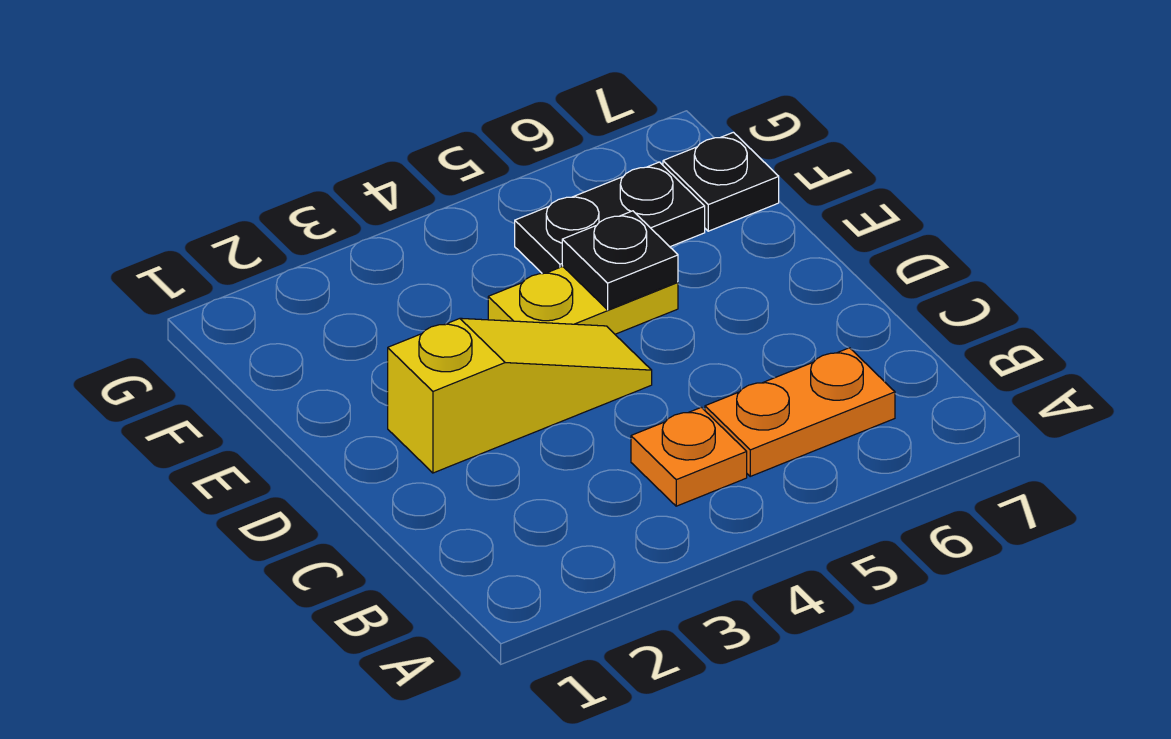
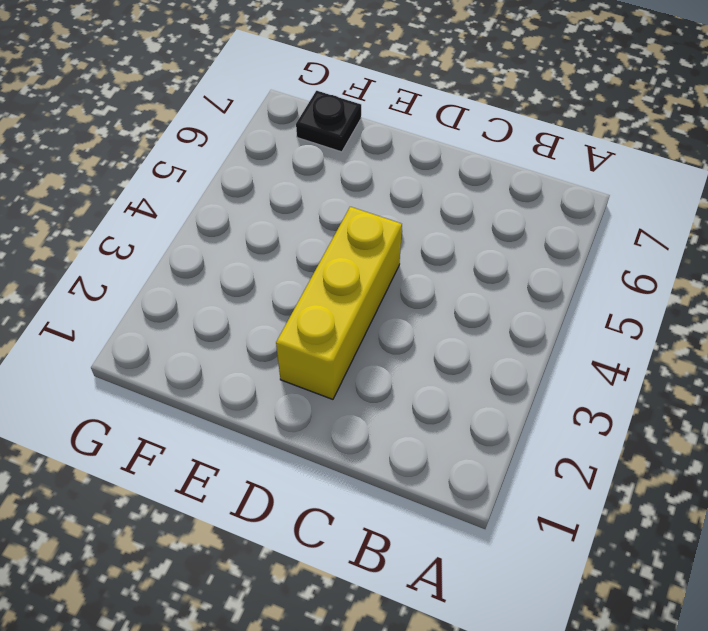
yellow brick D2:D4 level 1 -> yellow slope D2:D4 level 1 top 2
none -> orange plate B4 level 1
none -> orange plate B5:B6 level 1

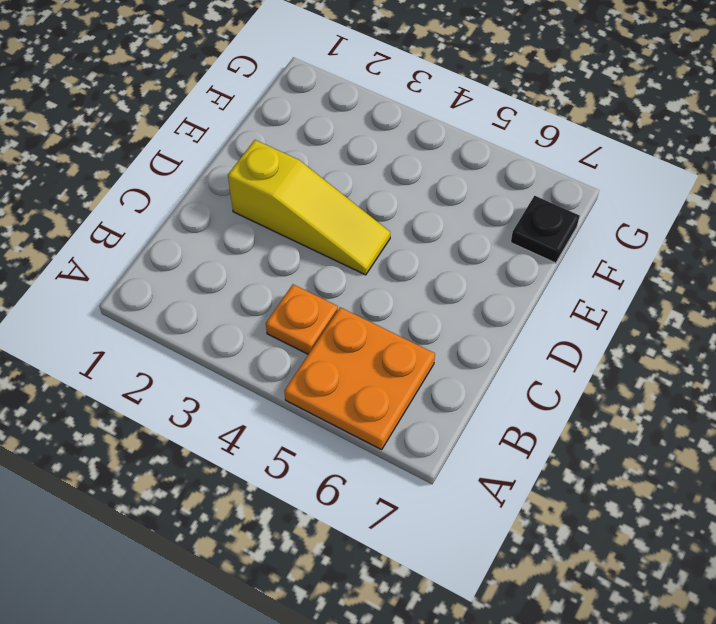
orange plate A5:B6 level 1 -> orange plate B5:B6 level 1
none -> yellow plate E4:E5 level 1
none -> black plate F5:F6 level 1

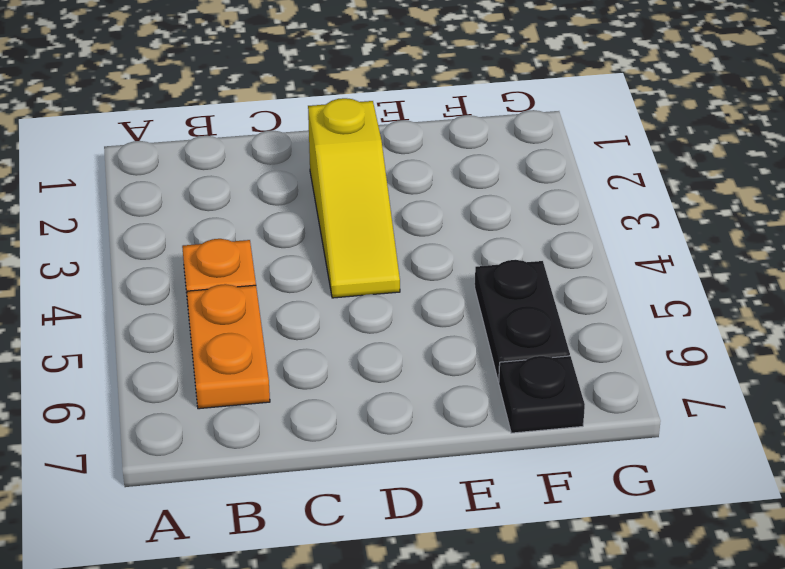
none -> yellow plate E4:E5 level 1
none -> black plate E5 level 2

